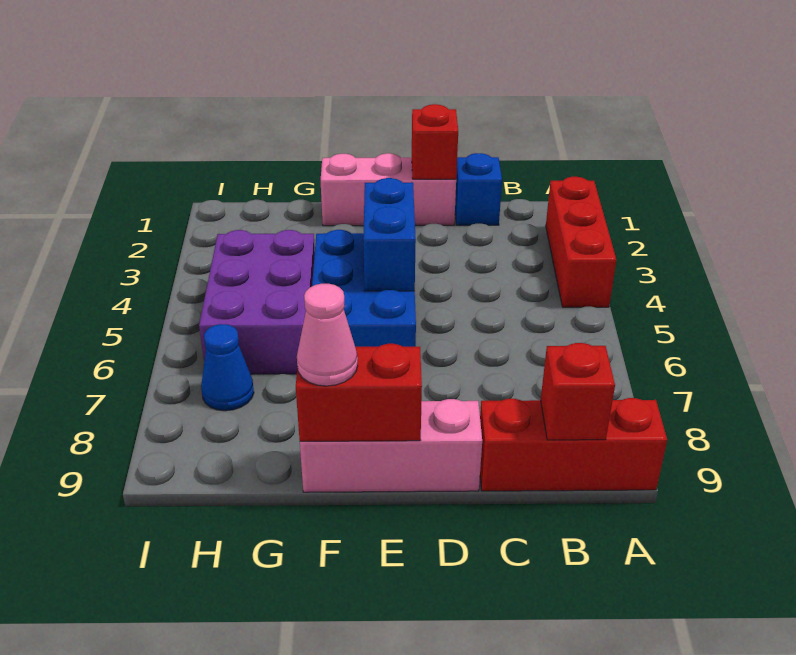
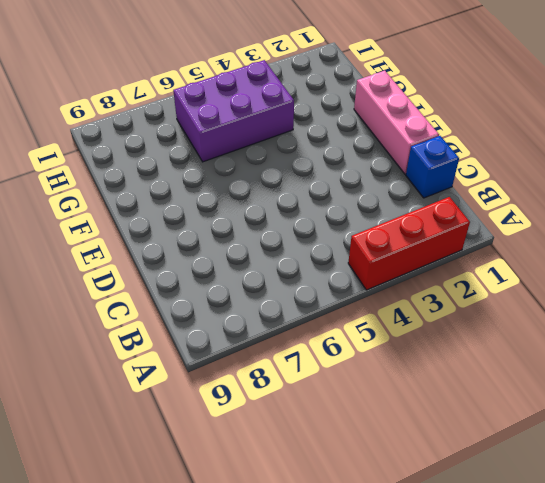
none -> red brick A9:C9 level 1
none -> pink brick D9:F9 level 1
none -> blue brick E4:F6 level 1

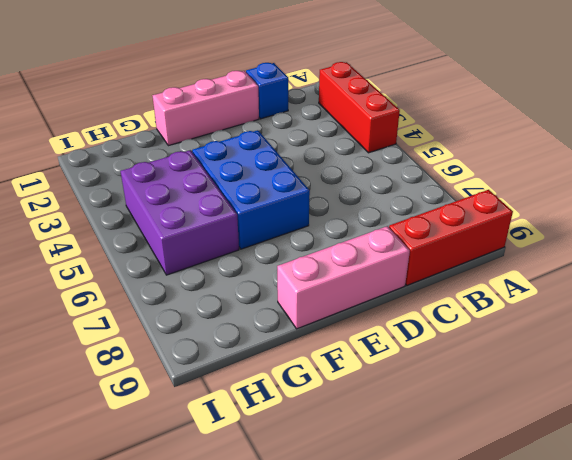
none -> blue cone H7 level 1
none -> red brick B9 level 2
none -> red brick D1 level 2

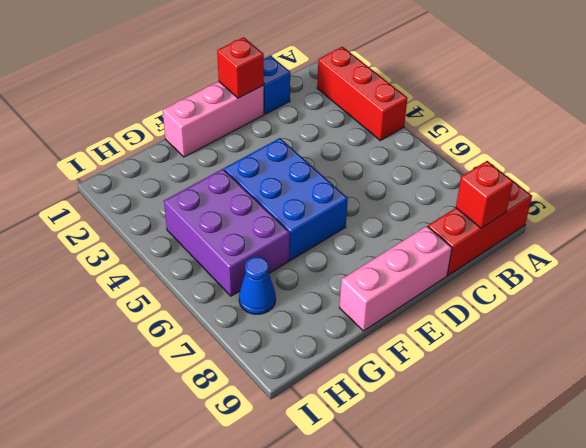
none -> blue brick E4:E5 level 2
none -> red brick E9:F9 level 2
none -> pink cone F9 level 3

